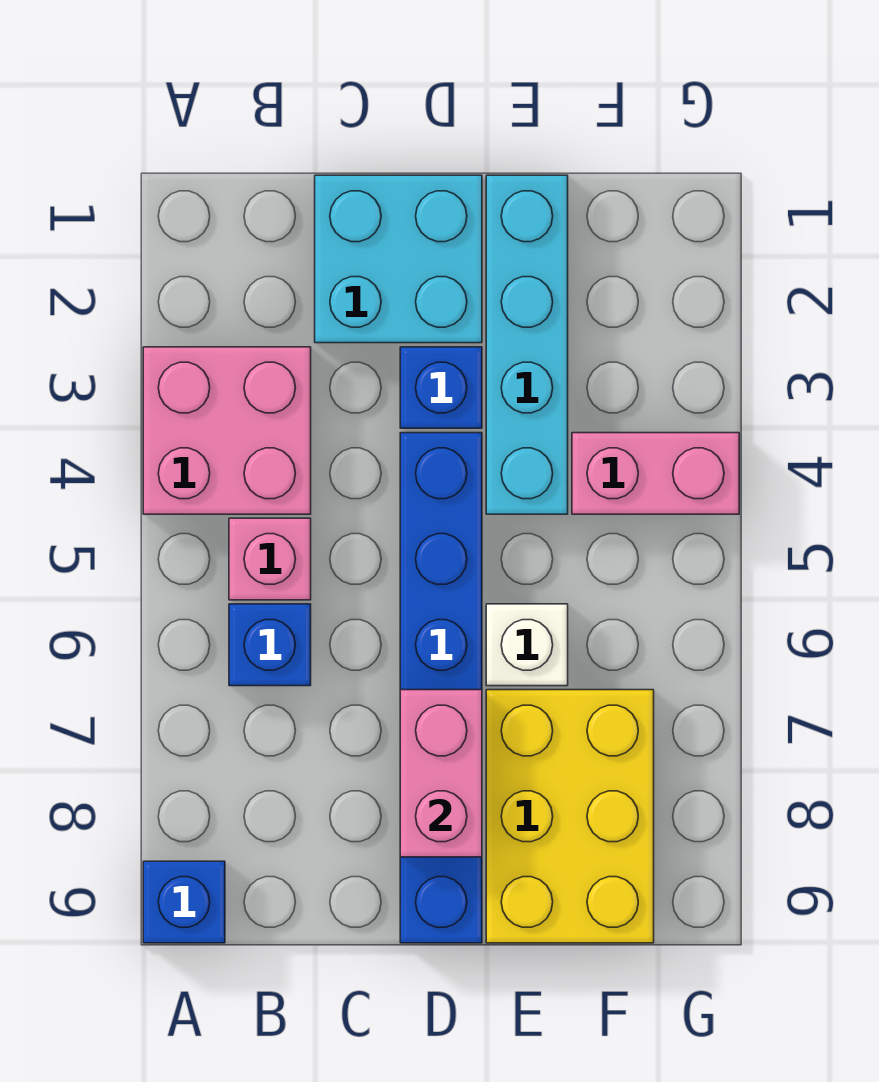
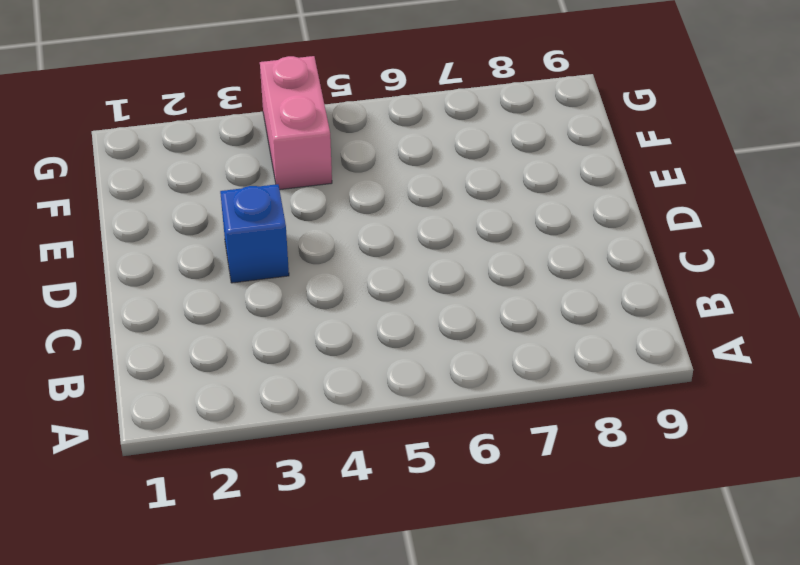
none -> pink brick A3:B4 level 1
none -> blue brick A9 level 1
none -> pink brick B5 level 1

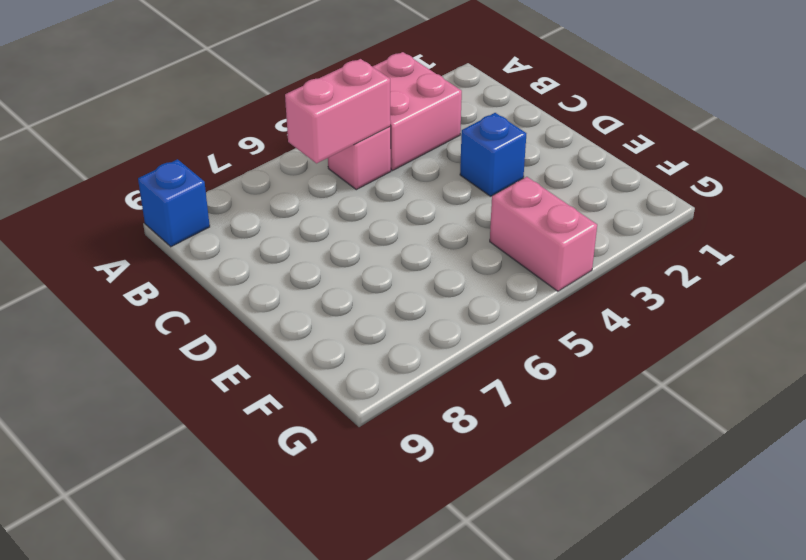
pink brick B5:B6 level 2 -> pink brick D7:D8 level 2
none -> blue brick B6 level 1
none -> cyan brick C1:D2 level 1
none -> blue brick D4:D9 level 1

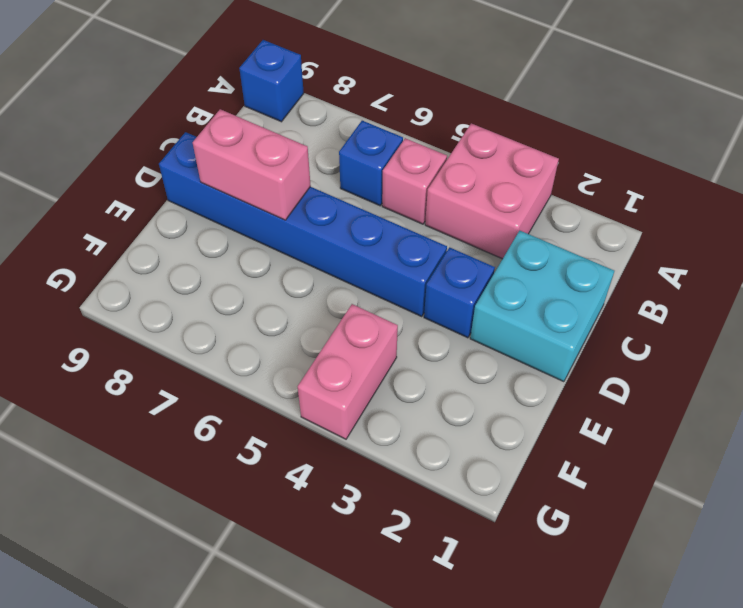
none -> cyan brick E1:E4 level 1
none -> white brick E6 level 1
none -> yellow brick E7:F9 level 1

